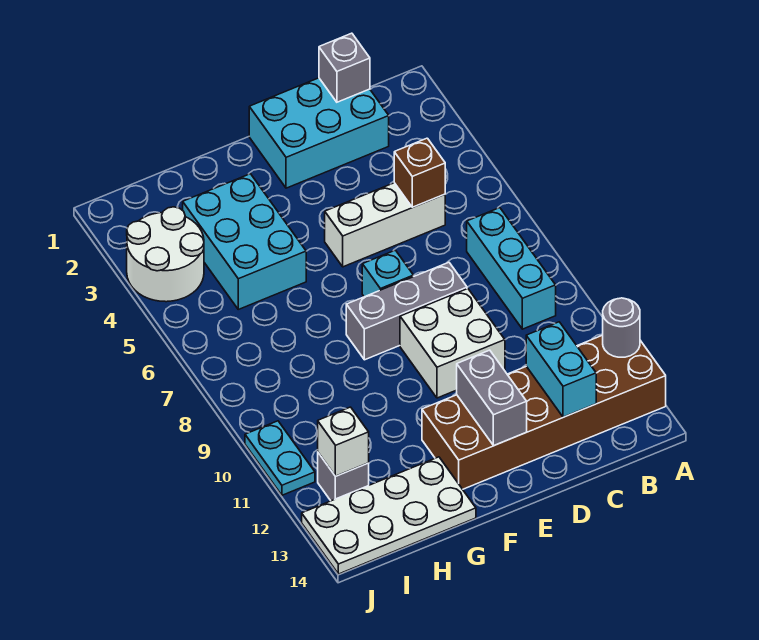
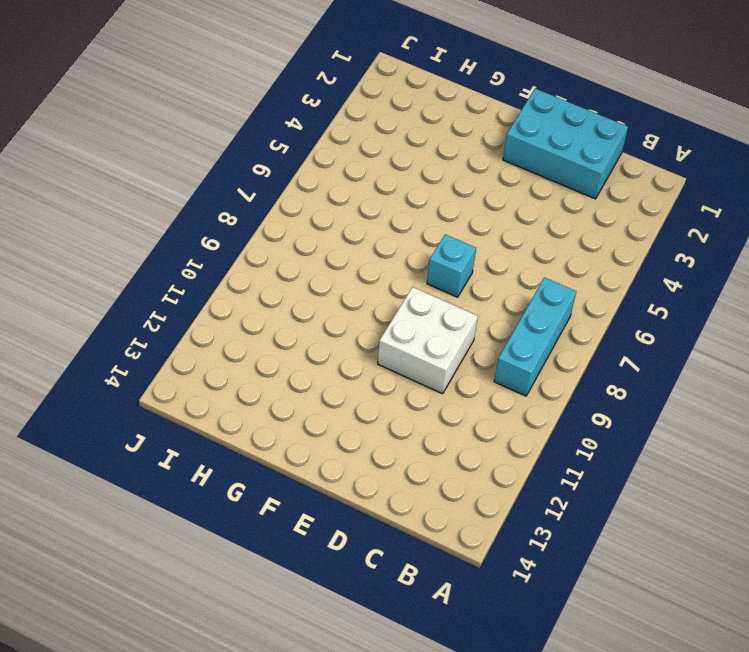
none -> brown brick A12:F13 level 1
none -> white brick C5:E5 level 1
none -> grey brick D8:F8 level 1

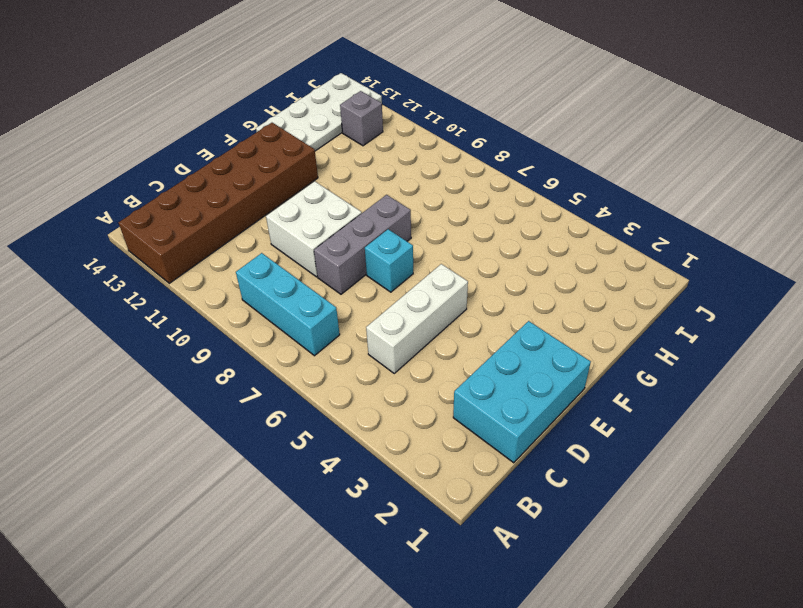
none -> cyan brick G3:H5 level 1
none -> white round brick I3:J4 level 1
none -> cyan plate J10:J11 level 1

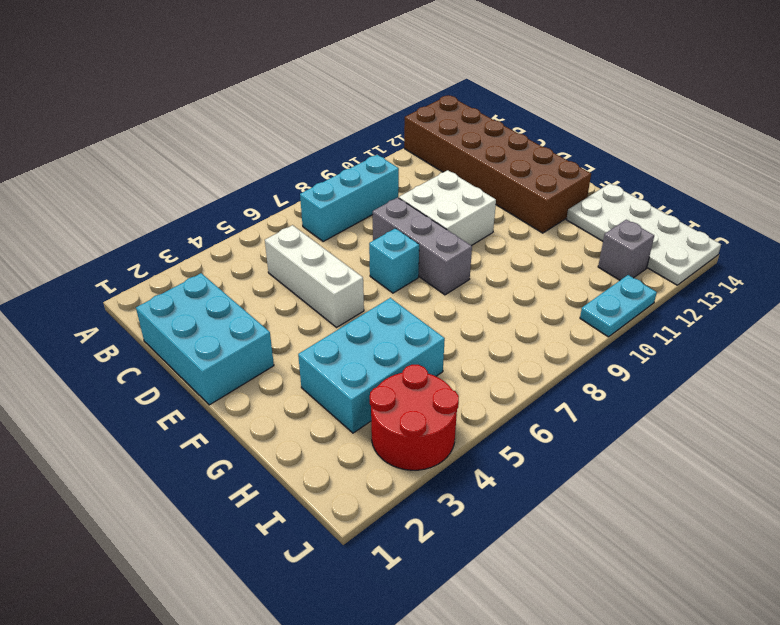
red round brick I3:J4 level 1 -> white round brick I3:J4 level 1
none -> grey round brick A12 level 2
none -> grey brick C1 level 2
none -> brown brick C5 level 2

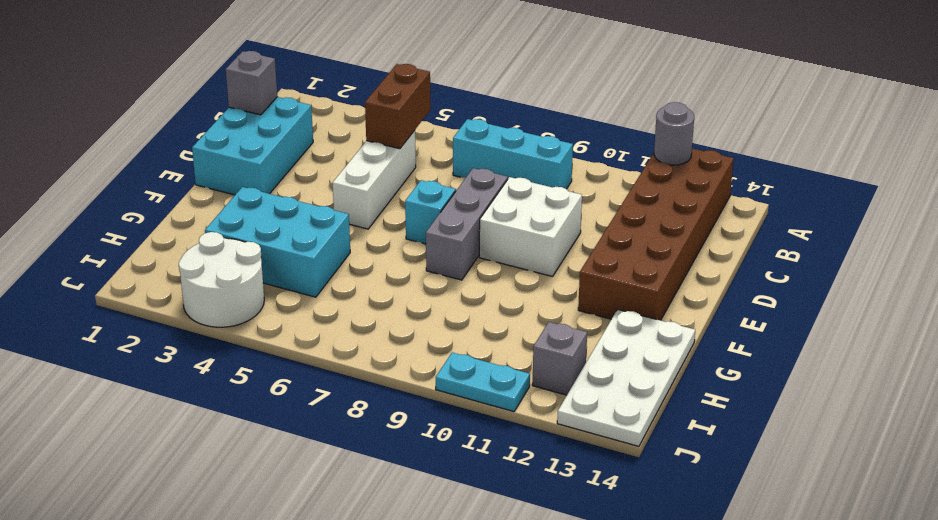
brown brick B5:C5 level 2 -> brown brick C5 level 2
none -> cyan brick C12:C13 level 2
none -> grey brick E12:E13 level 2
none -> white brick I12 level 2

